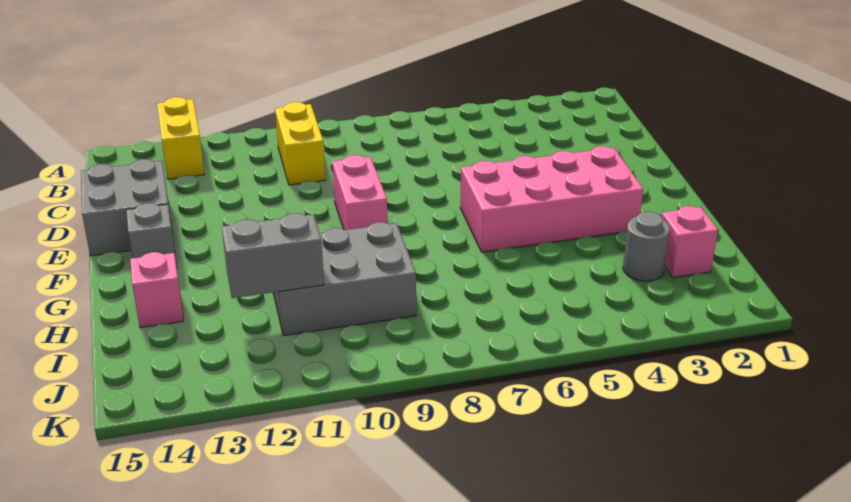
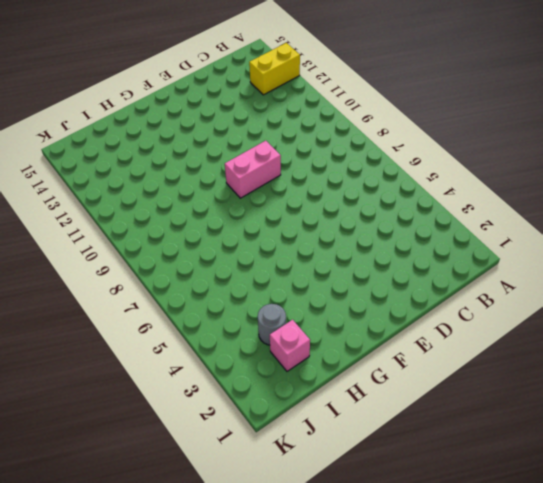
none -> yellow brick B10:C10 level 1
none -> grey brick D14:E15 level 1

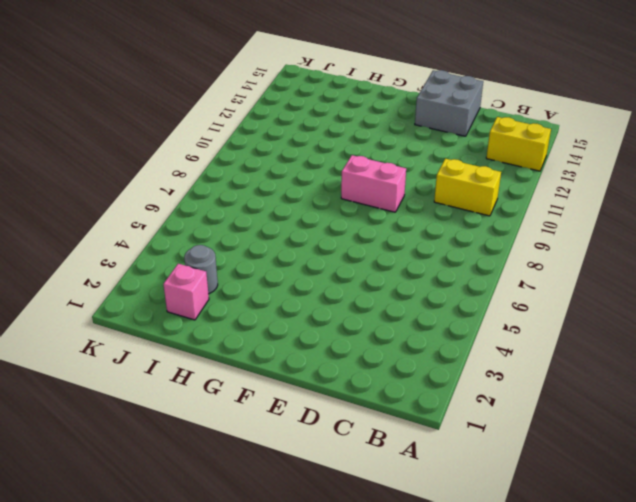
none -> pink brick F3:G6 level 1
none -> grey brick F14 level 1

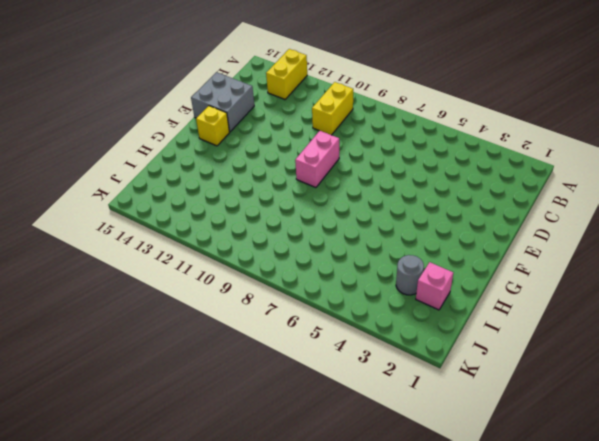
yellow brick F14 level 1 -> grey brick F14 level 1
none -> pink brick F3:G6 level 1
none -> grey brick H9:I11 level 1

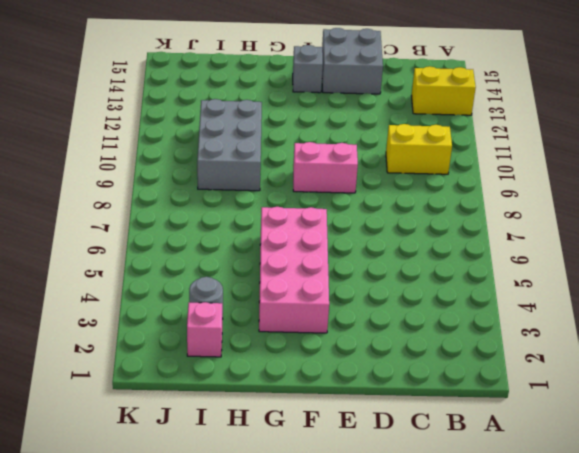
none -> pink brick H14 level 1
none -> grey brick I11:I12 level 2

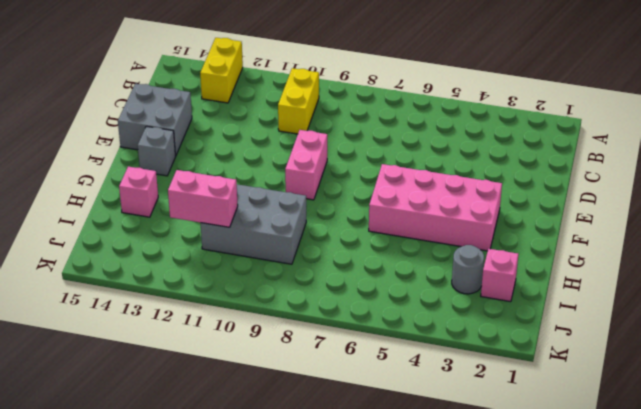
pink brick I11:I12 level 2 -> grey brick I11:I12 level 2

